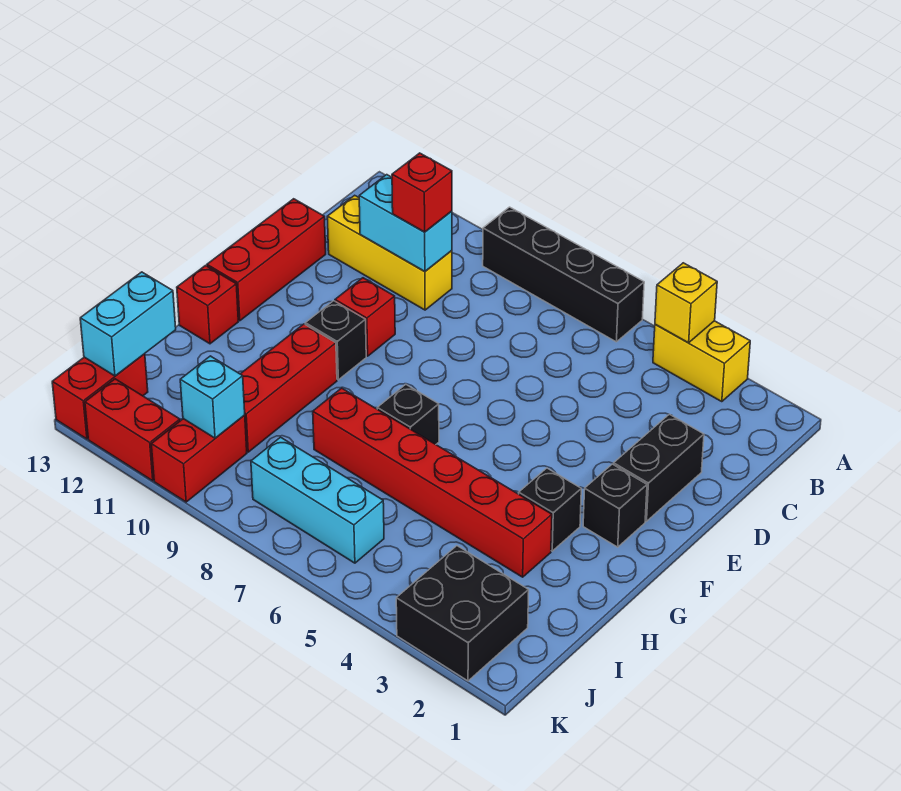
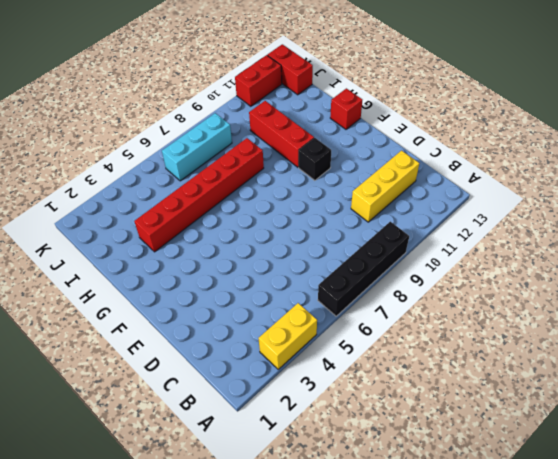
none -> black brick D2:E2 level 1
none -> red brick D13:F13 level 1
none -> red brick E10 level 1

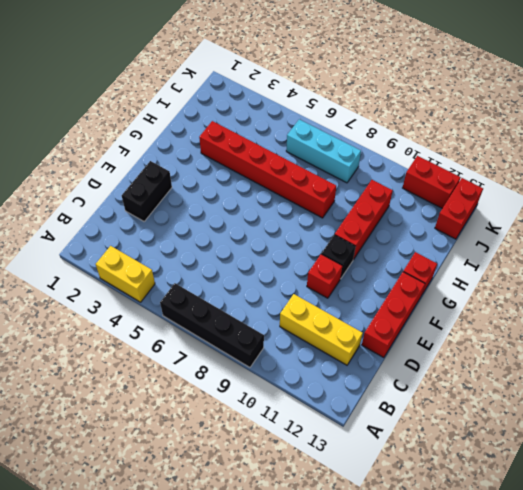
none -> black brick F2 level 1
none -> black brick G3 level 1
none -> black brick G7 level 1

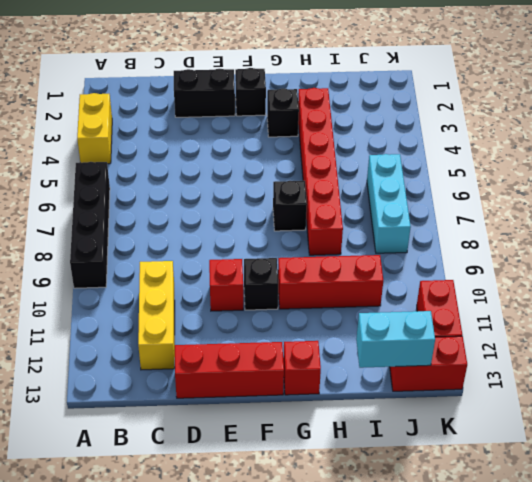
none -> black brick J2:K3 level 1
none -> red brick J10:K10 level 1
none -> yellow brick A4 level 2

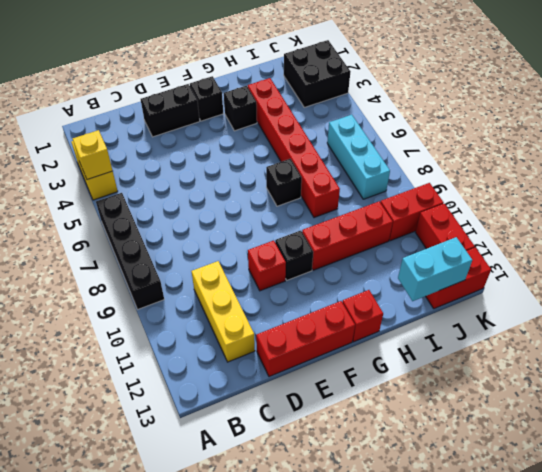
none -> cyan brick C10:C11 level 2
none -> cyan brick J10 level 2
none -> red brick C10 level 3

